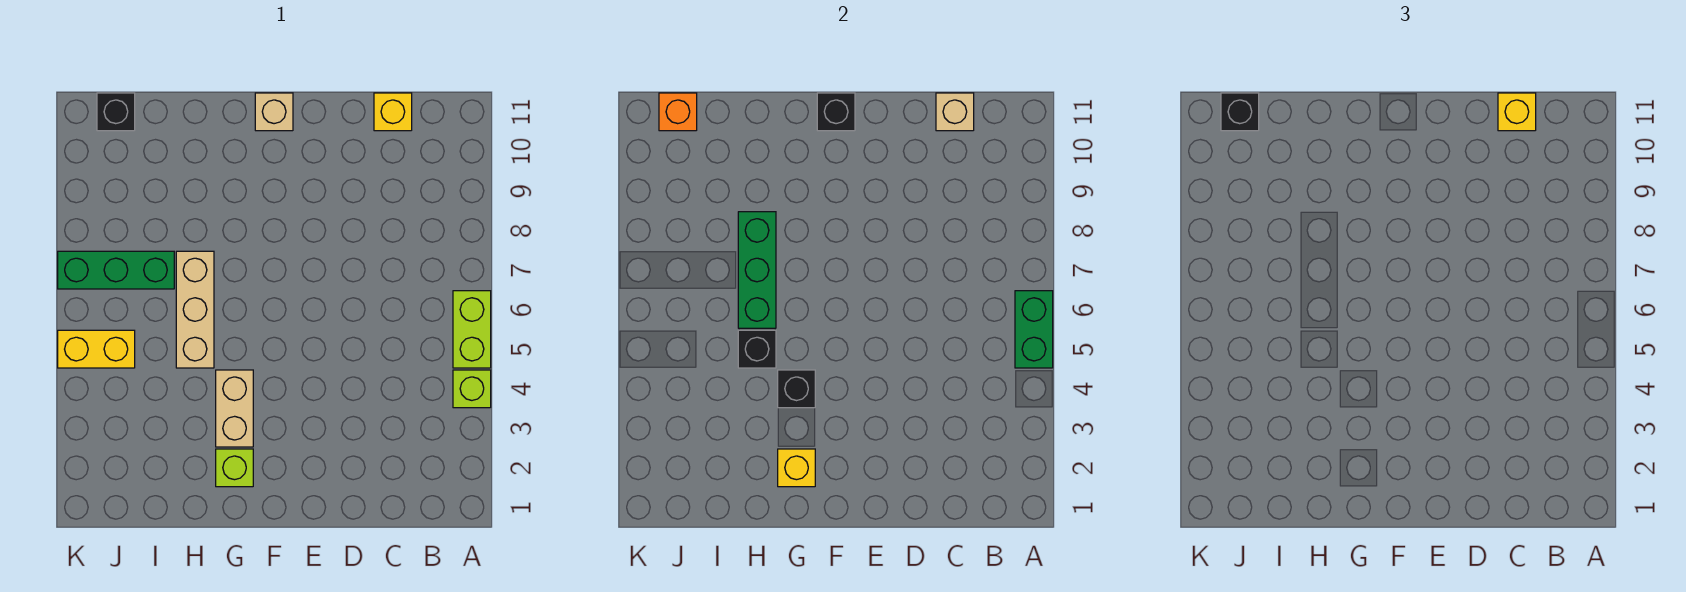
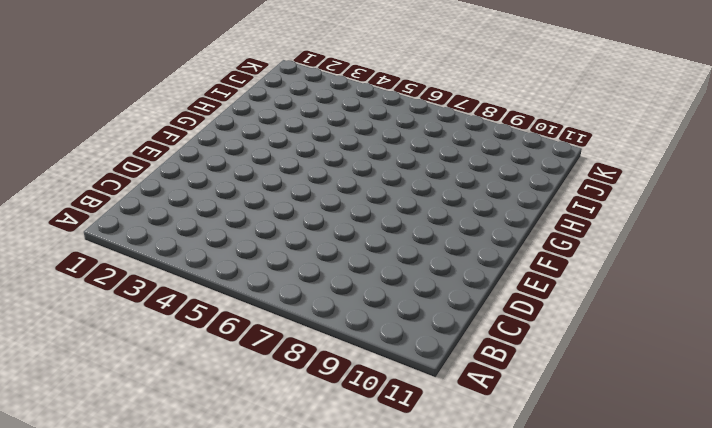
none -> lime brick A4 level 1
none -> lime brick A5:A6 level 1
none -> yellow brick C11 level 1

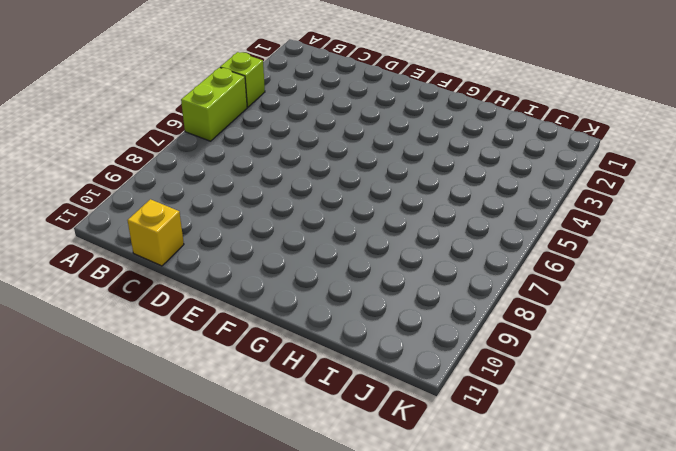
none -> tan brick F11 level 1
none -> lime brick G2 level 1
none -> tan brick G3:G4 level 1

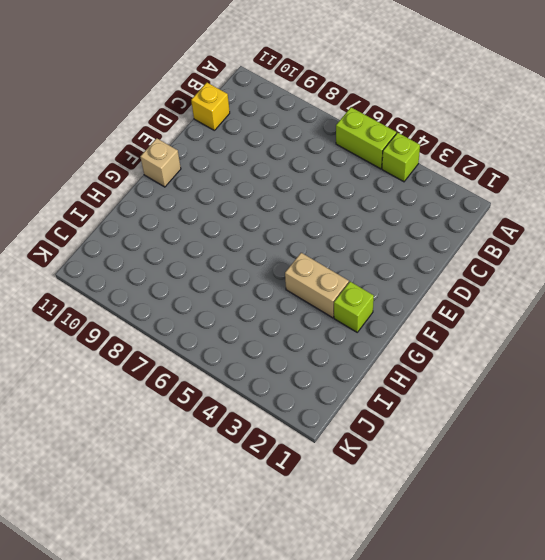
none -> tan brick H5:H7 level 1
none -> green brick I7:K7 level 1
none -> yellow brick J5:K5 level 1

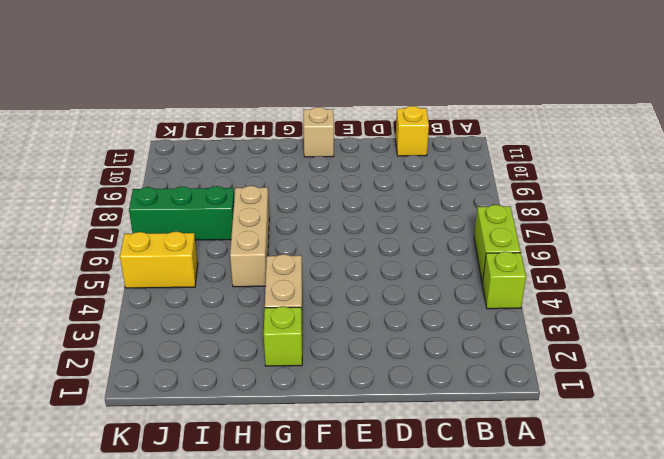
none -> black brick J11 level 1
none -> green brick A5:A6 level 2
none -> tan brick C11 level 2

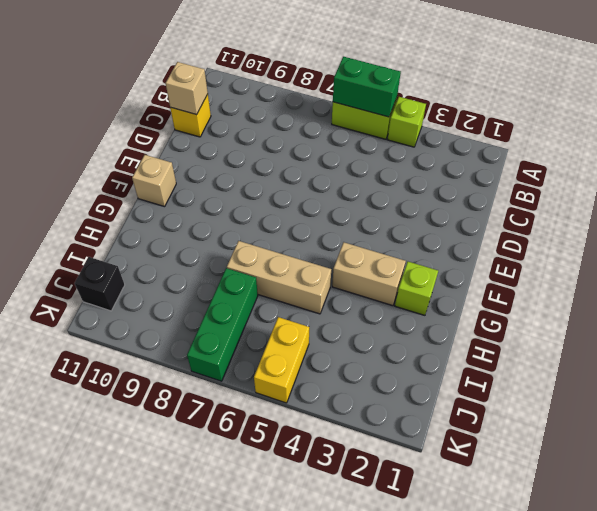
none -> black brick F11 level 2
none -> yellow brick G2 level 2
none -> black brick G4 level 2

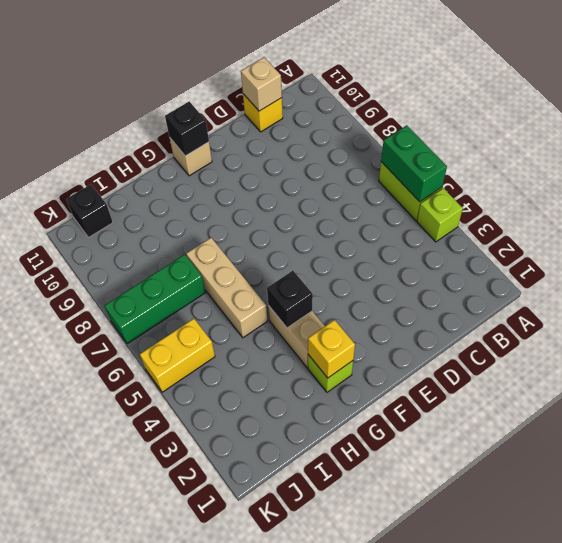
none -> black brick H5 level 2
none -> green brick H6:H8 level 2
none -> orange brick J11 level 2

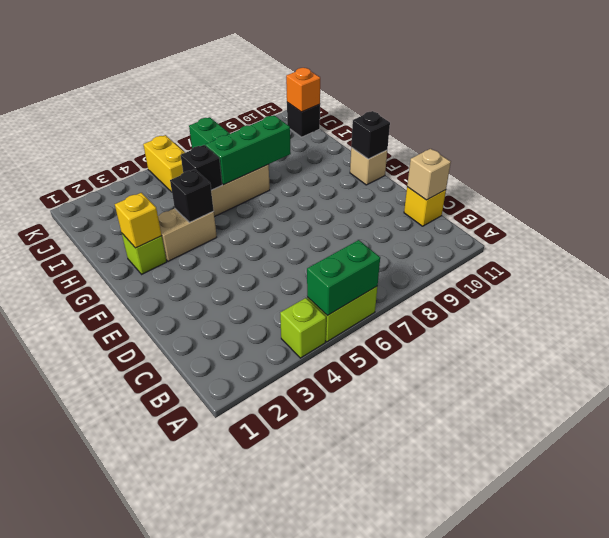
none -> yellow brick C11 level 3
none -> black brick J11 level 3

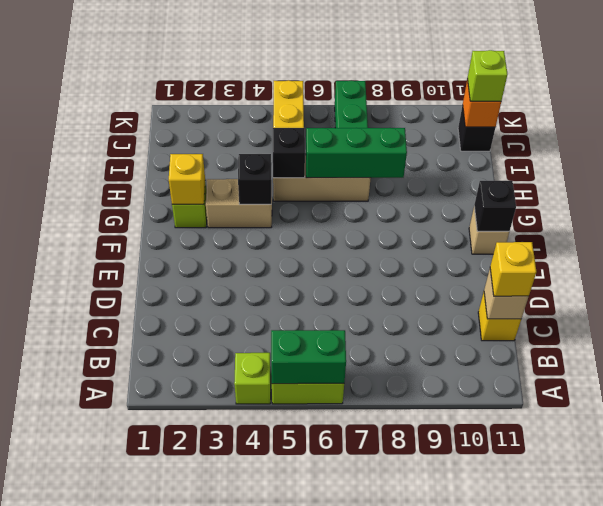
lime brick J11 level 3 -> black brick J11 level 3

